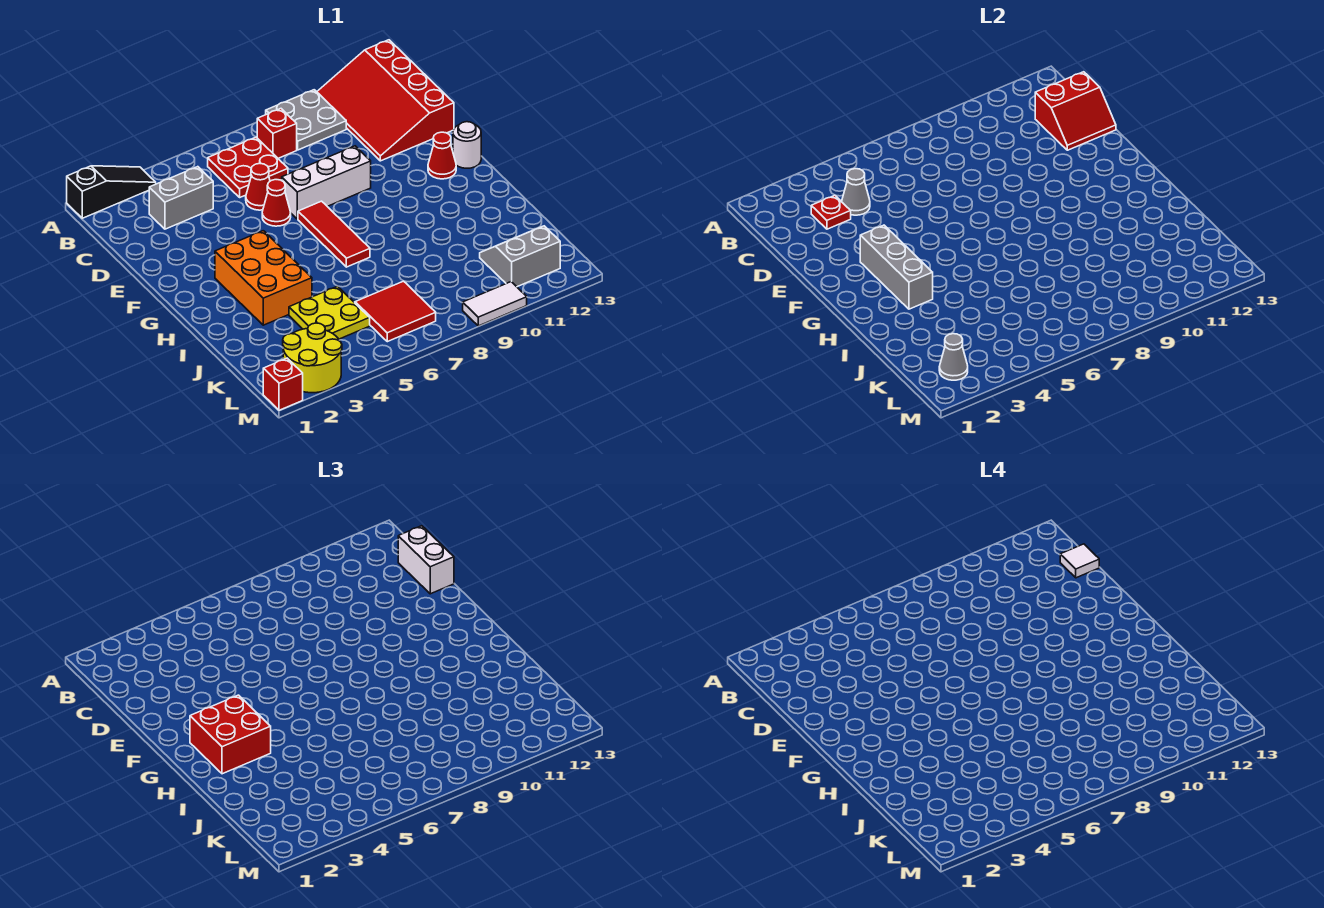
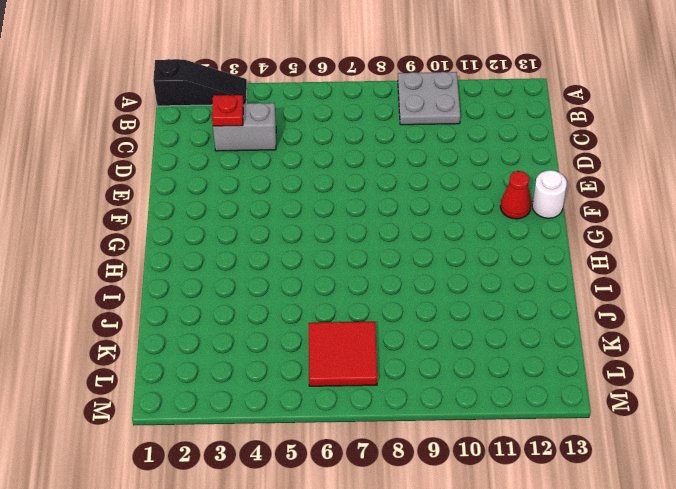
none -> red slope A11:D13 level 1 top 13
none -> red plate B6:C7 level 1
none -> red brick B8 level 1

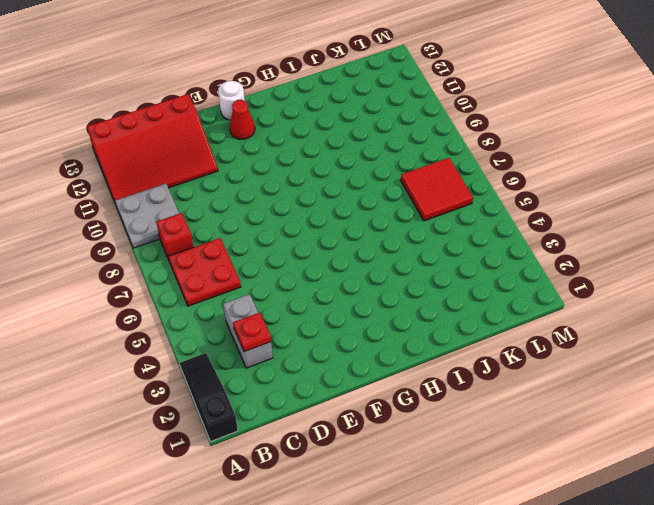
none -> red cone D6 level 1
none -> red cone E6 level 1
none -> white brick E7:E9 level 1

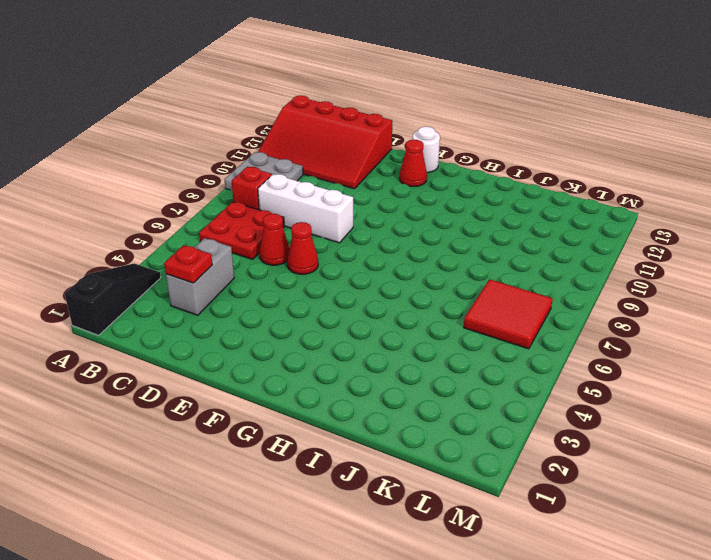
white brick C8:E8 level 1 -> white brick E7:E9 level 1
none -> red tile F7:H7 level 1
none -> orange brick G3:I4 level 1
none -> yellow plate J4:K5 level 1

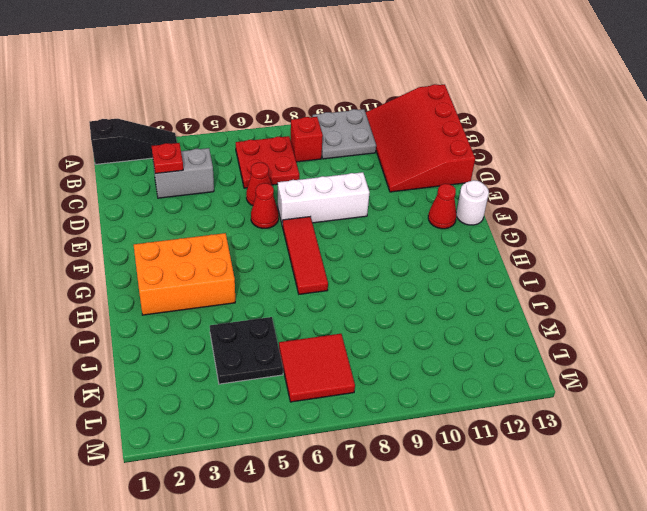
orange brick G2:H4 level 1 -> orange brick G3:I4 level 1
black plate J4:K5 level 1 -> yellow plate J4:K5 level 1
none -> grey slope K11:L12 level 1 top L
none -> yellow round brick L2:M3 level 1
none -> red brick M1 level 1

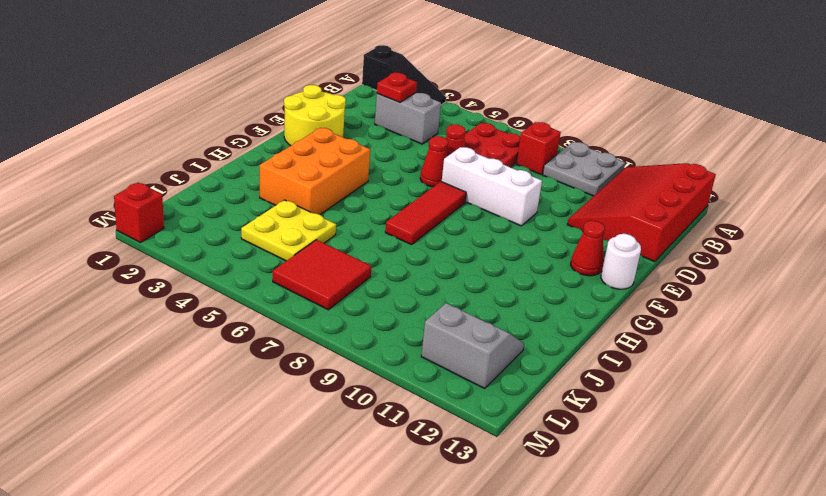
yellow round brick E1:F2 level 1 -> yellow round brick L2:M3 level 1
none -> white tile M9:M10 level 1
none -> grey cone C4 level 2
none -> red slope C12:D13 level 2 top C

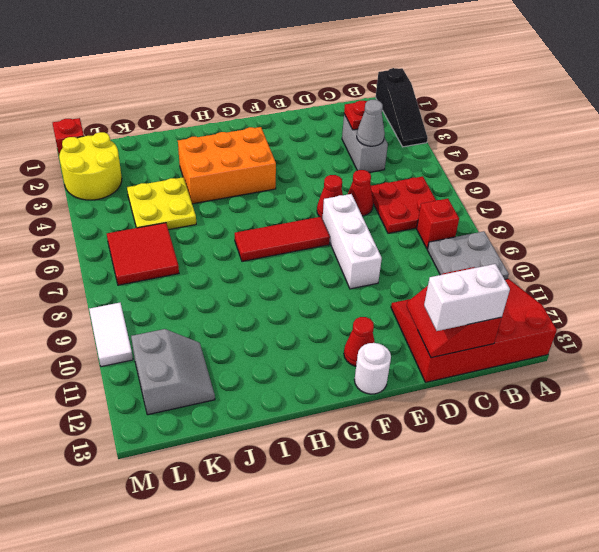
none -> grey brick F3:H3 level 2
none -> grey cone L2 level 2
none -> red brick G2:H3 level 3

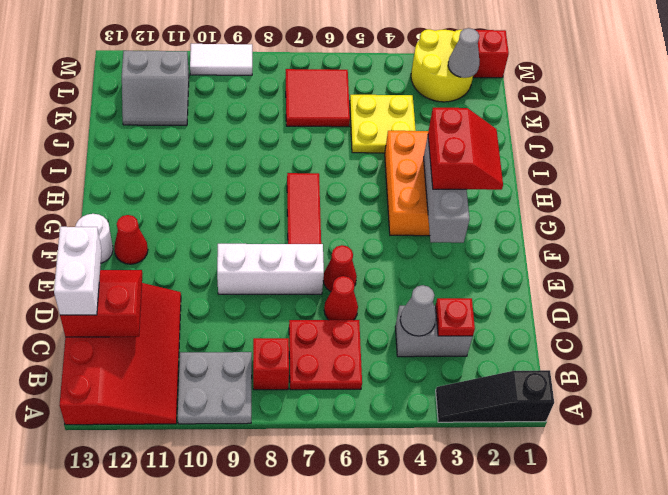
red slope G2:H3 level 3 top 3 -> red brick G2:H3 level 3
none -> white tile C13 level 4

